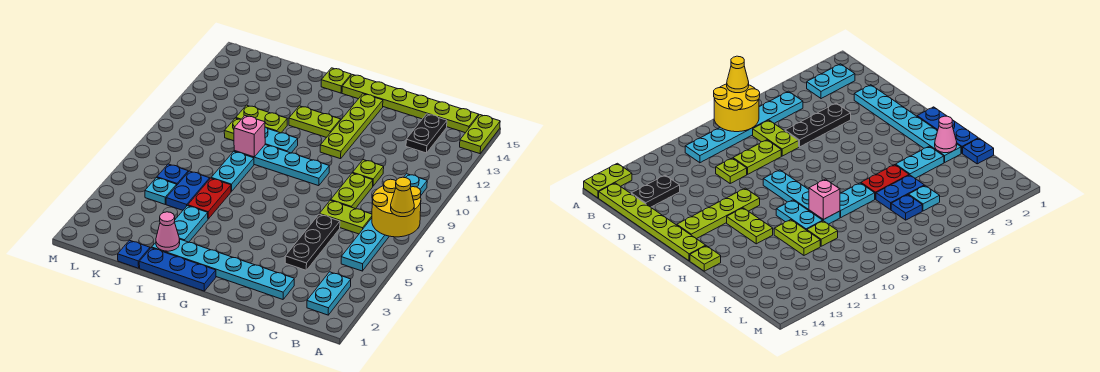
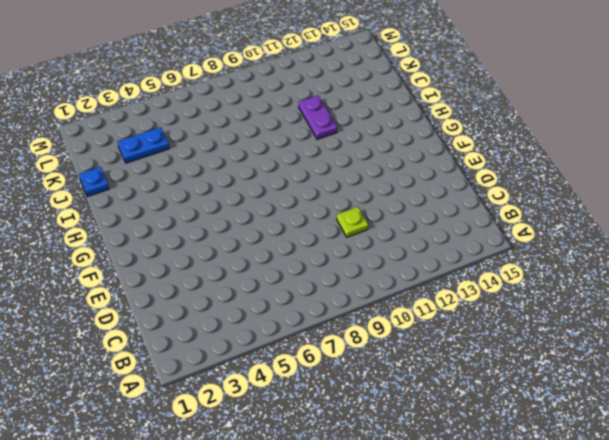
purple plate I11:J11 level 1 -> lime plate I11:J11 level 1
blue plate K3:K4 level 1 -> blue plate J5:J6 level 1
none -> lime plate A14:A15 level 1
none -> cyan plate B2:B3 level 1
none -> cyan plate B5:B10 level 1

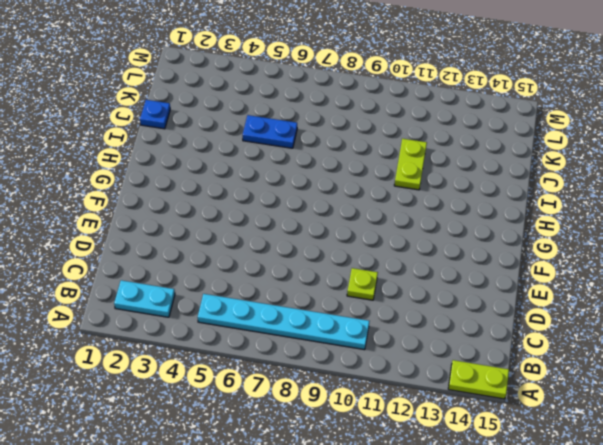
none -> lime plate B15:G15 level 1
none -> lime plate C7:D7 level 1
none -> black plate C13:C14 level 1

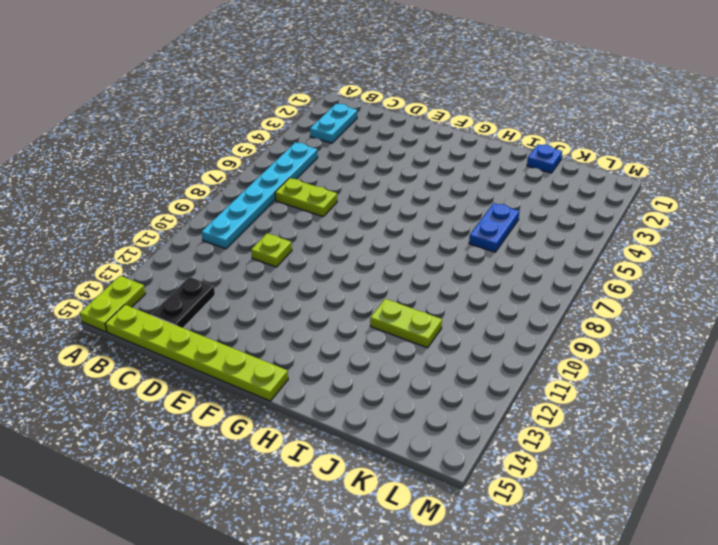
none -> cyan plate D2:I2 level 1
none -> black plate D4:D6 level 1
none -> lime plate D8:D9 level 1

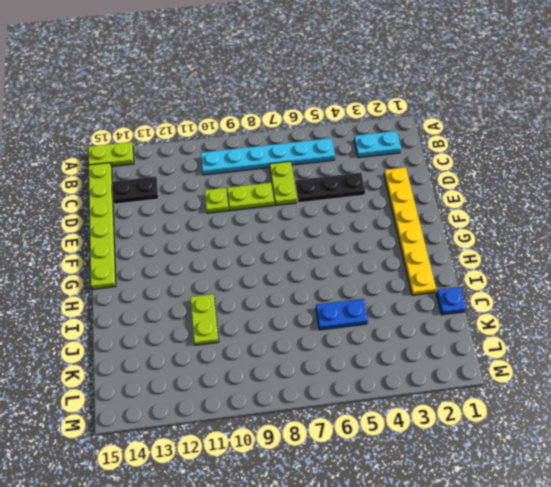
yellow plate D2:I2 level 1 -> cyan plate D2:I2 level 1
none -> cyan plate F9:I9 level 1
none -> lime plate F11:F14 level 1
none -> blue plate G1:I1 level 1

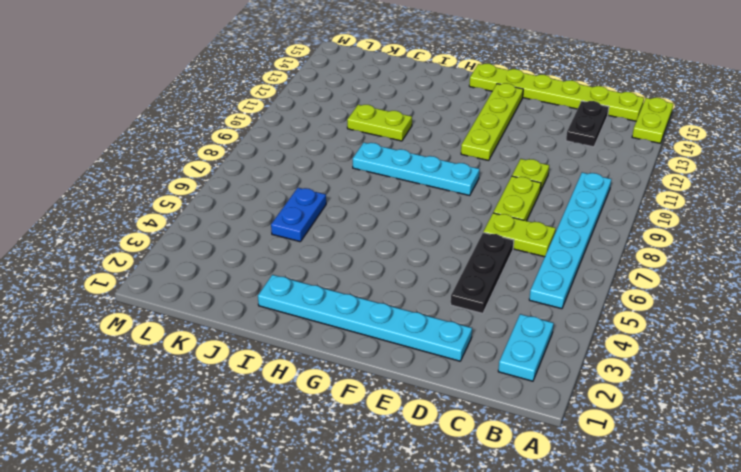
none -> blue plate G1:I1 level 1
none -> lime plate G12:H12 level 1
none -> cyan plate H10:I10 level 1

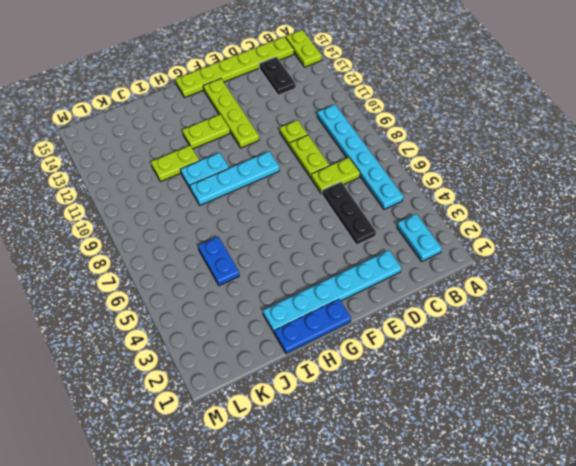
none -> lime plate H15 level 1
none -> cyan plate I3:I4 level 1
none -> red plate I5:I6 level 1

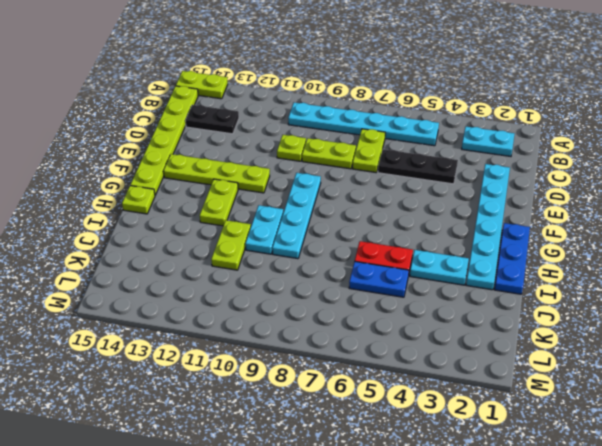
none -> cyan plate I7:I8 level 1
none -> blue plate J1 level 1
none -> lime plate J10 level 1

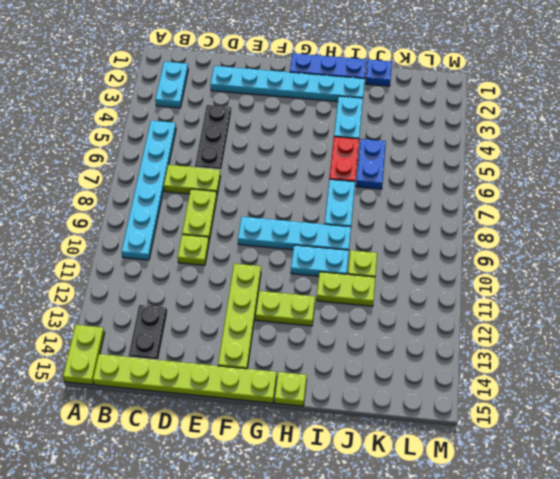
none -> cyan plate K5 level 1
none -> blue plate K6 level 1
none -> yellow round brick A7:B8 level 2

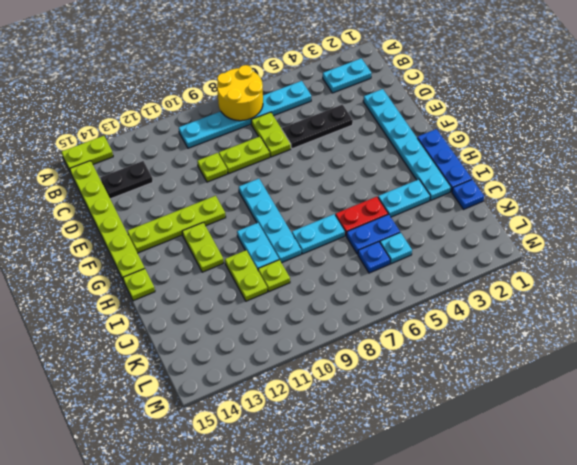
none -> pink cone I2 level 2
none -> pink brick I9 level 2
none -> yellow cone A7 level 3

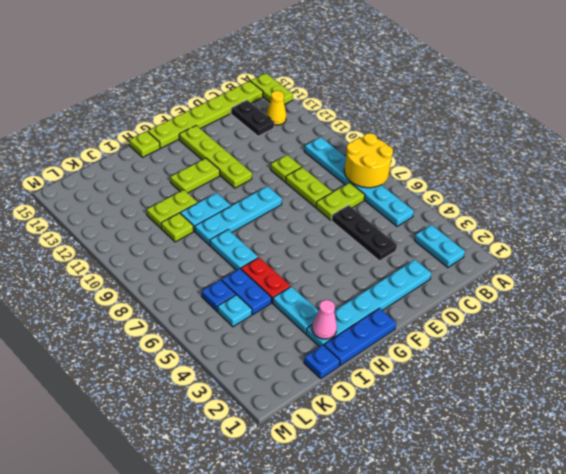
yellow cone B13 level 1 -> yellow cone A7 level 3
none -> pink brick I9 level 2

